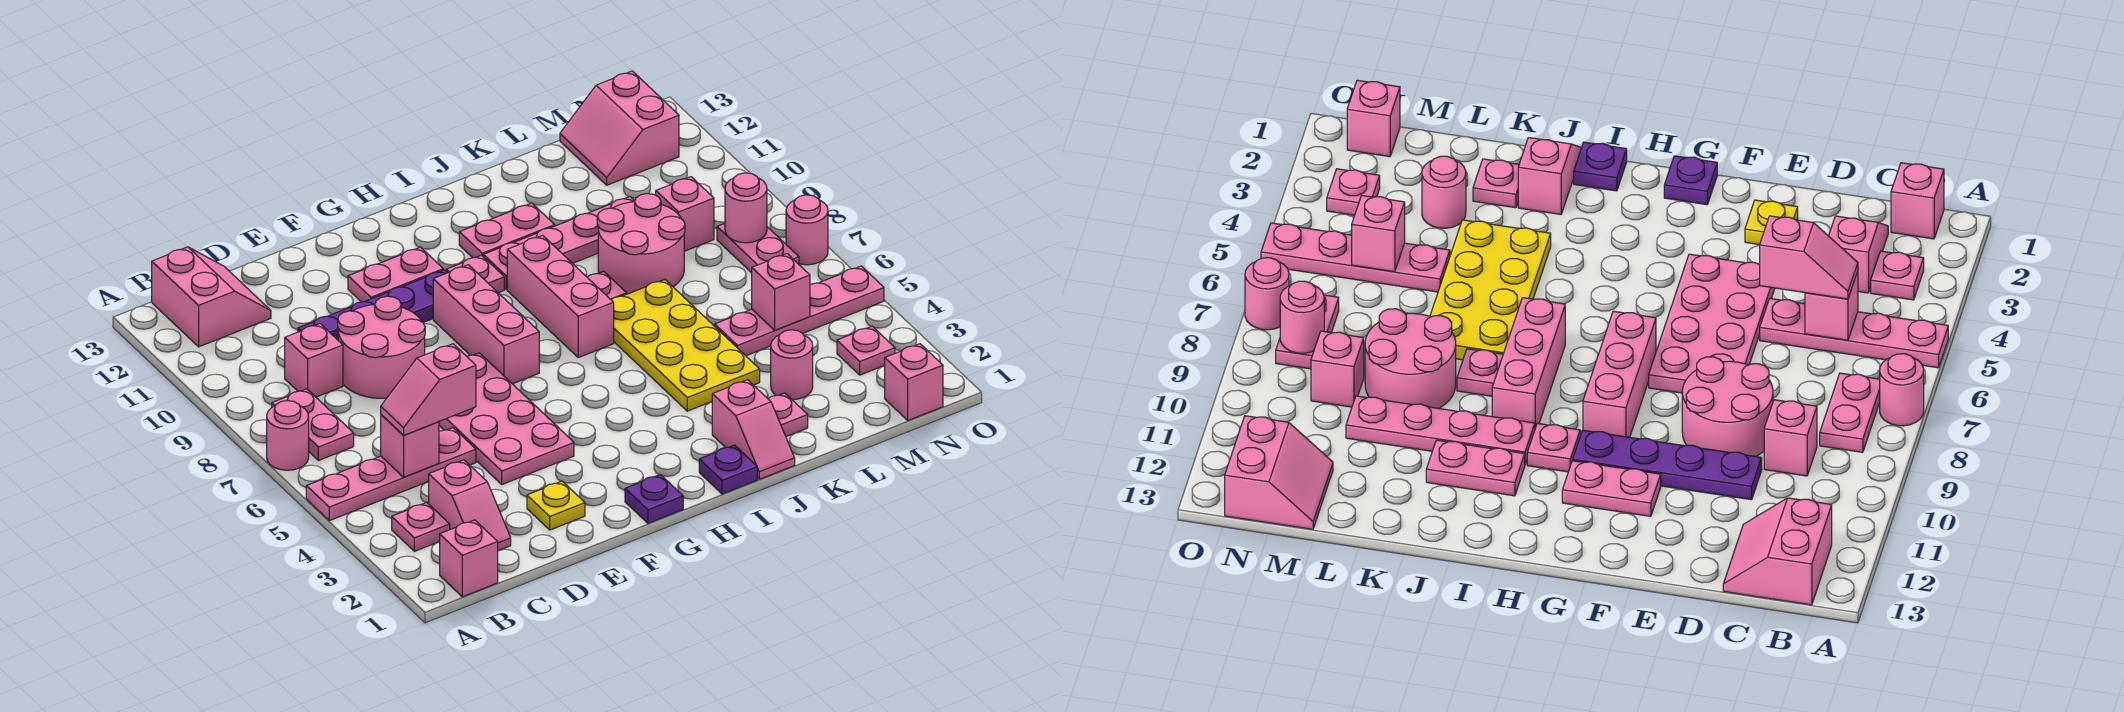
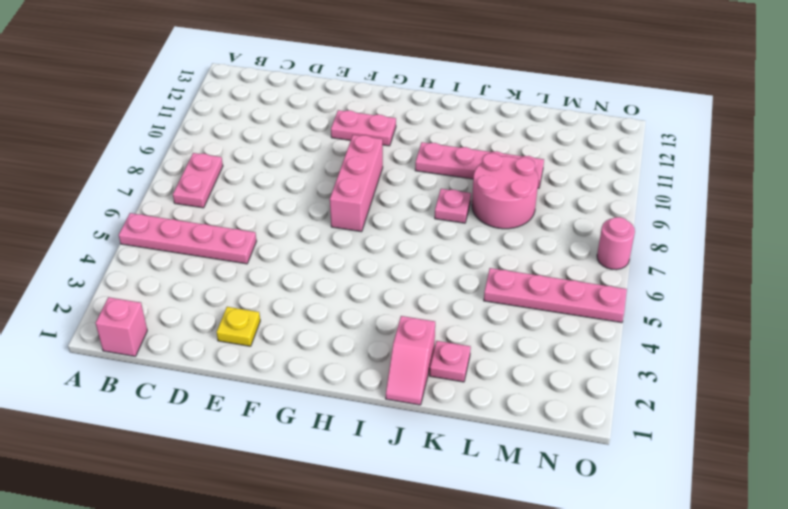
none -> pink round brick A7 level 1
none -> pink plate B3 level 1
none -> pink slope B12:C13 level 1 top B
none -> pink slope C2:C3 level 1 top 3

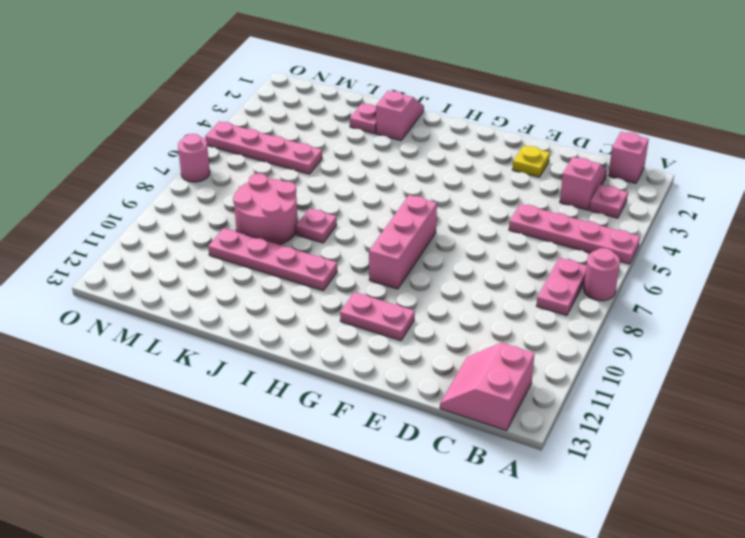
none -> pink brick C9 level 1
none -> pink round brick D8:E9 level 1
none -> purple plate D10:G10 level 1
none -> pink plate E4:F7 level 1

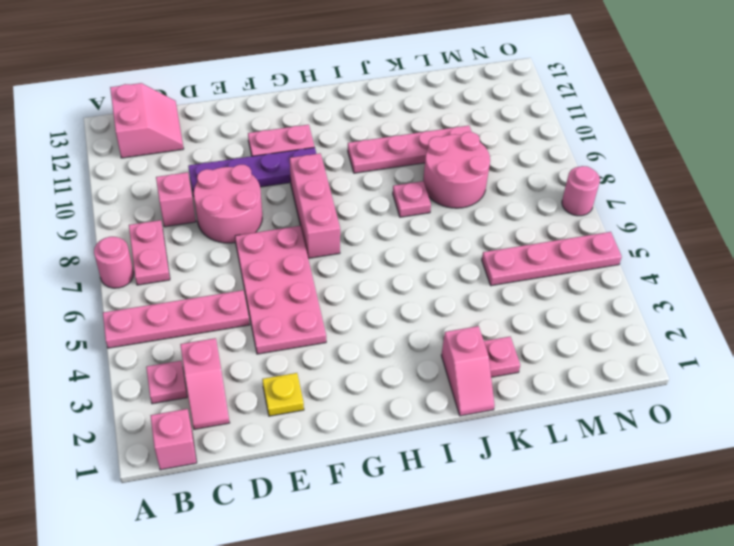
none -> purple plate G1 level 1
none -> pink plate H10 level 1
none -> purple plate I1 level 1
none -> pink brick I7:I9 level 1

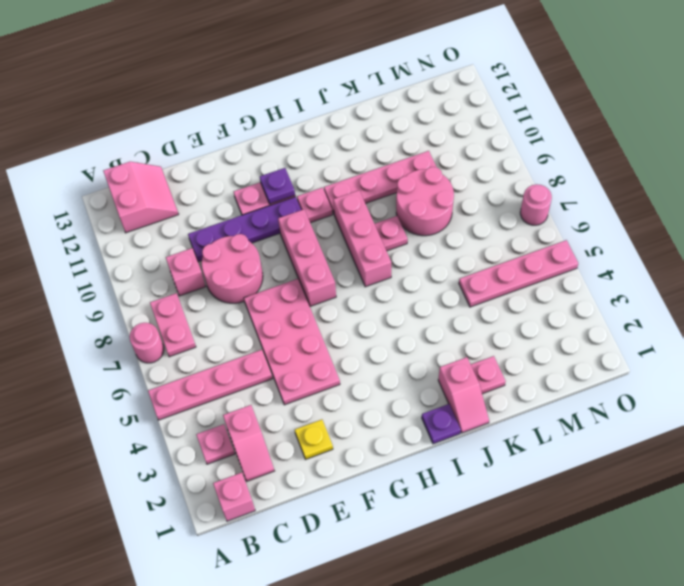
purple plate G11 level 2 -> purple plate G1 level 1
none -> pink plate I11:J11 level 1
none -> yellow plate J4:K7 level 1
none -> pink round brick L3 level 1
none -> pink brick M9 level 1

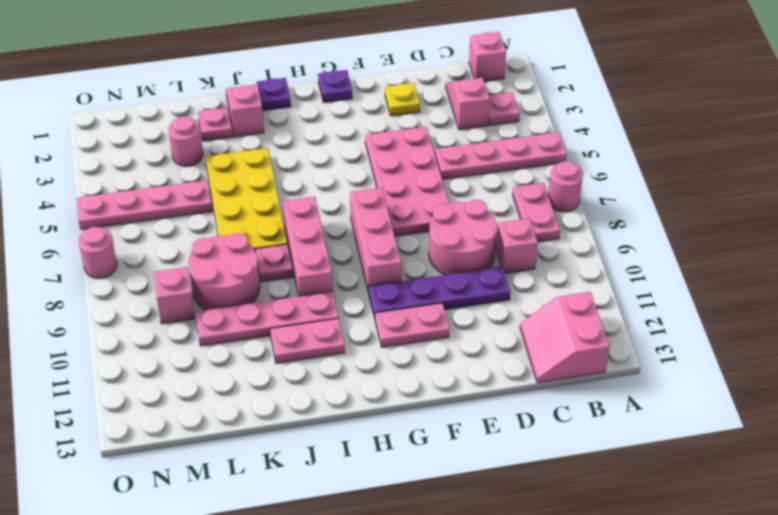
none -> pink plate H10 level 1
none -> pink slope M12:N13 level 1 top N
none -> pink brick N1 level 1
none -> pink plate N3 level 1

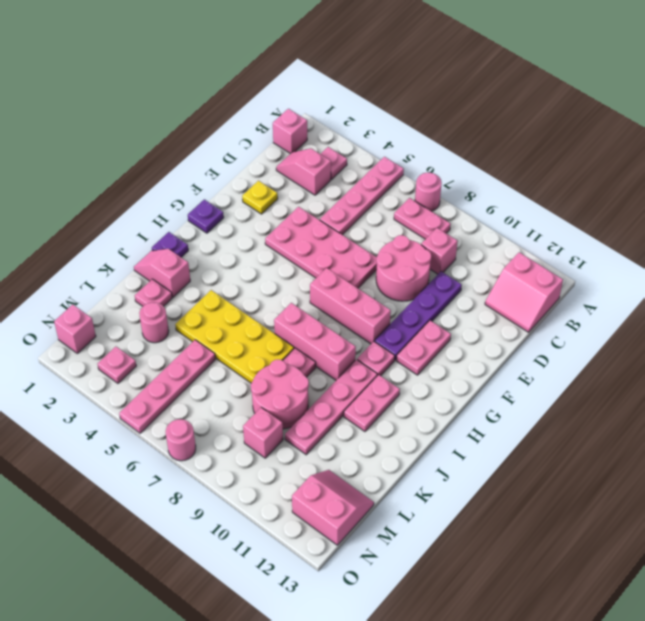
none -> pink plate N7:N8 level 1
none -> pink brick C5 level 2
none -> pink brick M5 level 2
none -> pink round brick N8 level 2

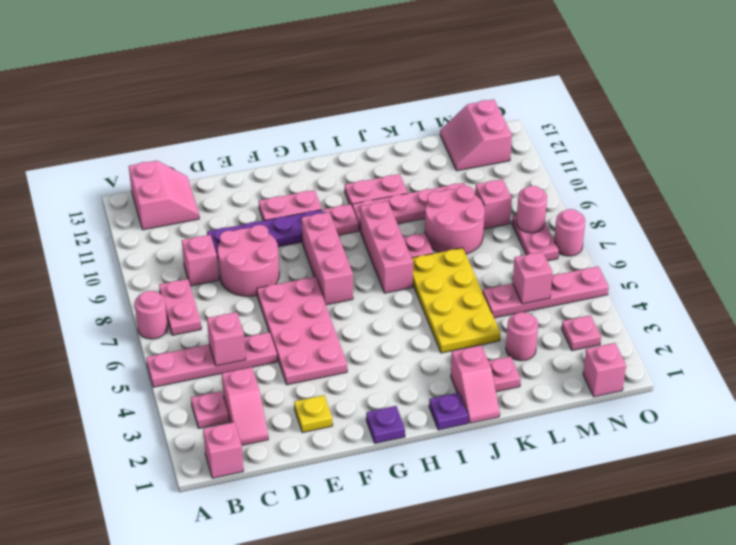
none -> pink slope C5:D5 level 3 top D

